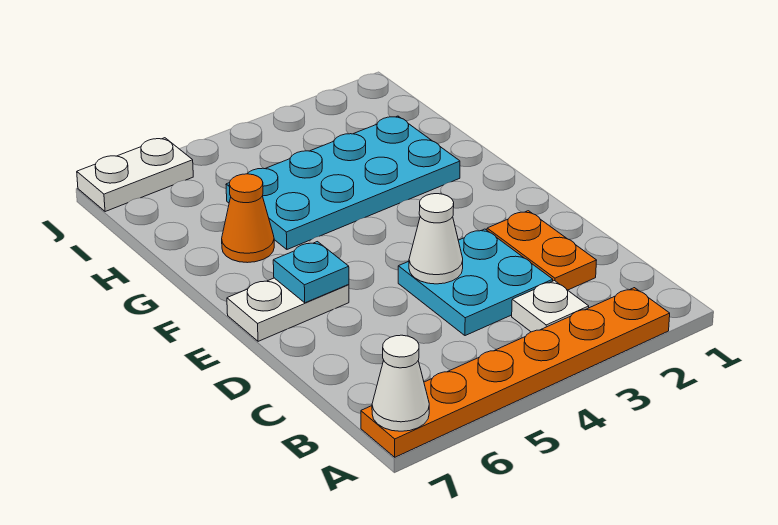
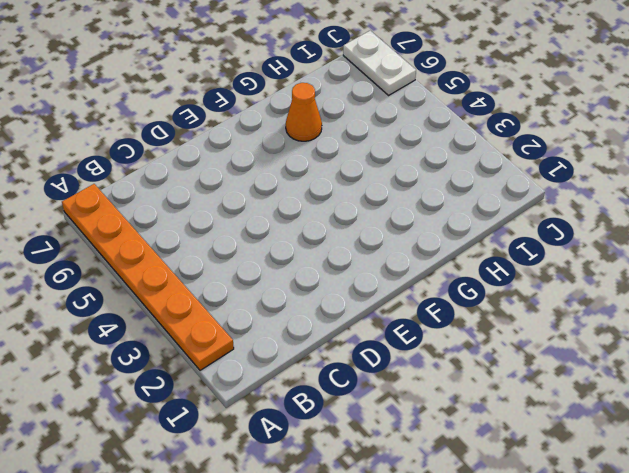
none -> white plate B3 level 1
none -> orange plate C2:D2 level 1

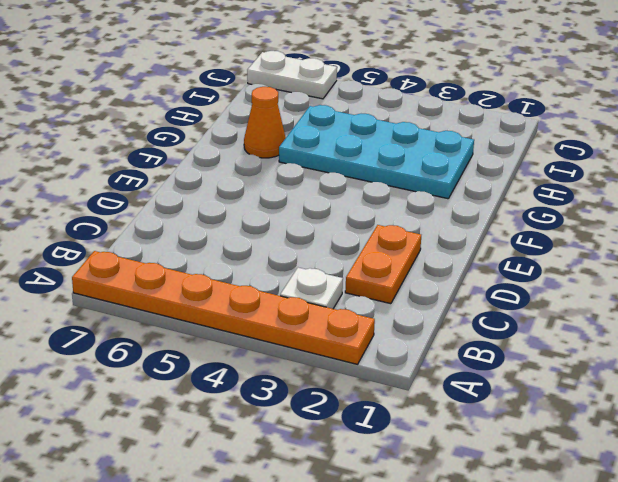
none -> cyan plate C3:D4 level 1
none -> white plate E6:E7 level 1

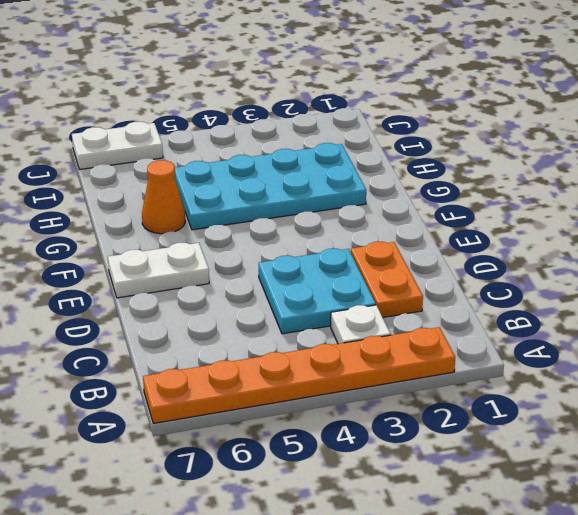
none -> white cone A7 level 2
none -> white cone D4 level 2

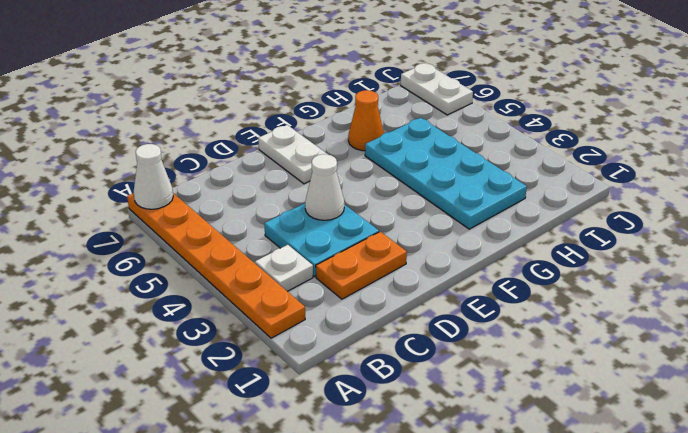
none -> cyan plate E6 level 2

